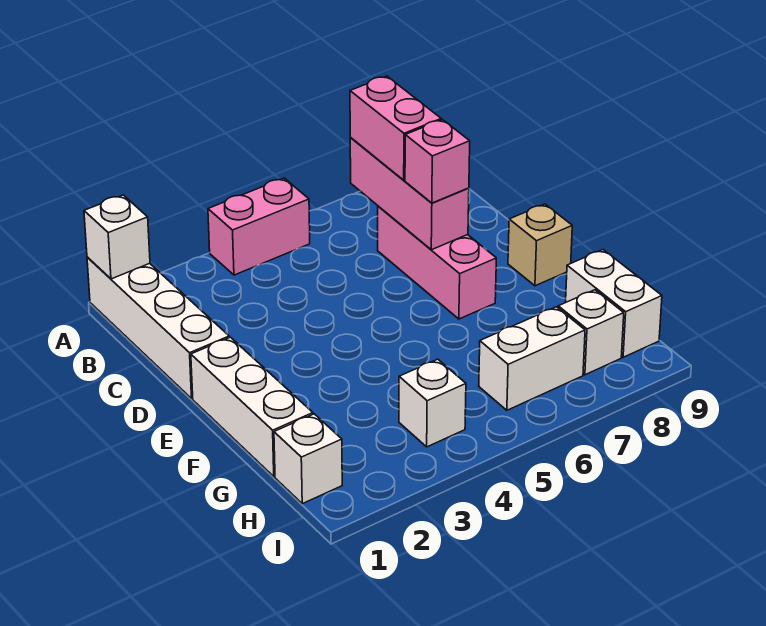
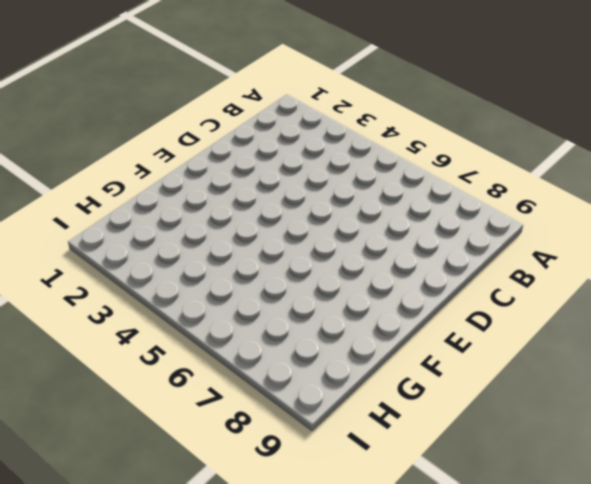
none -> white brick A1:D1 level 1
none -> pink brick A4:A5 level 1
none -> pink brick C7:E7 level 1

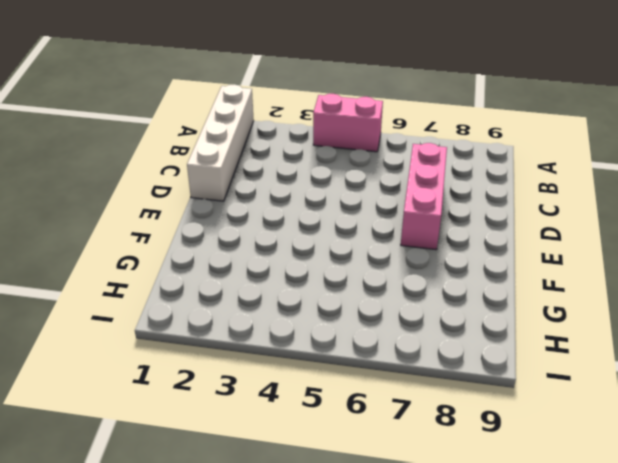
none -> white brick E1:G1 level 1
none -> tan brick E9 level 1
none -> white brick G9:H9 level 1

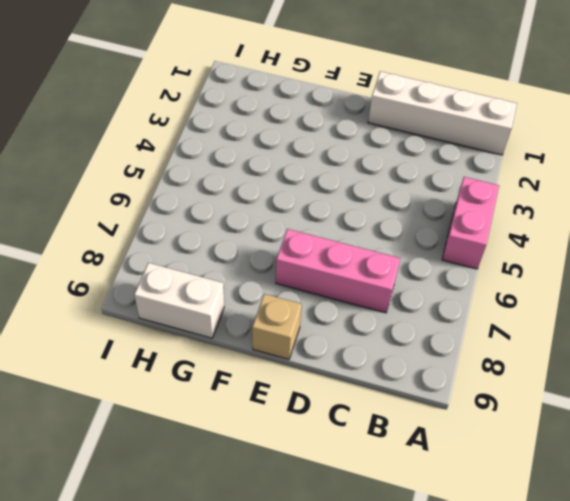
none -> white brick E1:G1 level 1
none -> white brick H1 level 1
none -> white brick H4 level 1

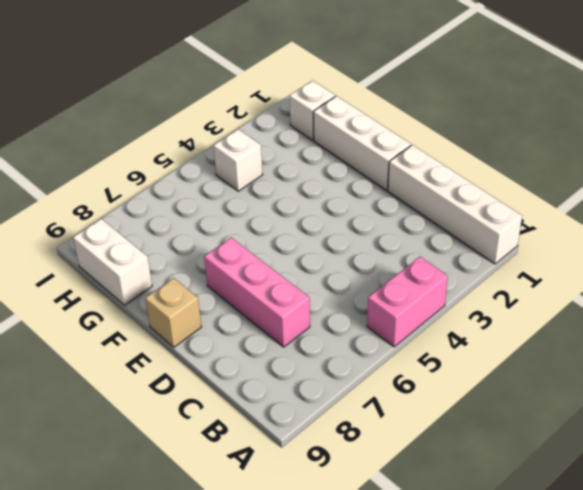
none -> white brick H6:H7 level 1
none -> white brick H8 level 1
none -> white brick A1 level 2

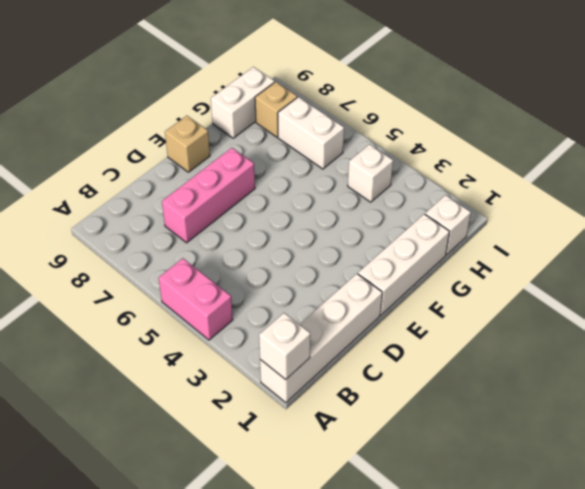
tan brick H8 level 1 -> white brick H8 level 1
none -> pink brick B7:D7 level 2
none -> pink brick B7:C7 level 3
none -> pink brick D7 level 3

